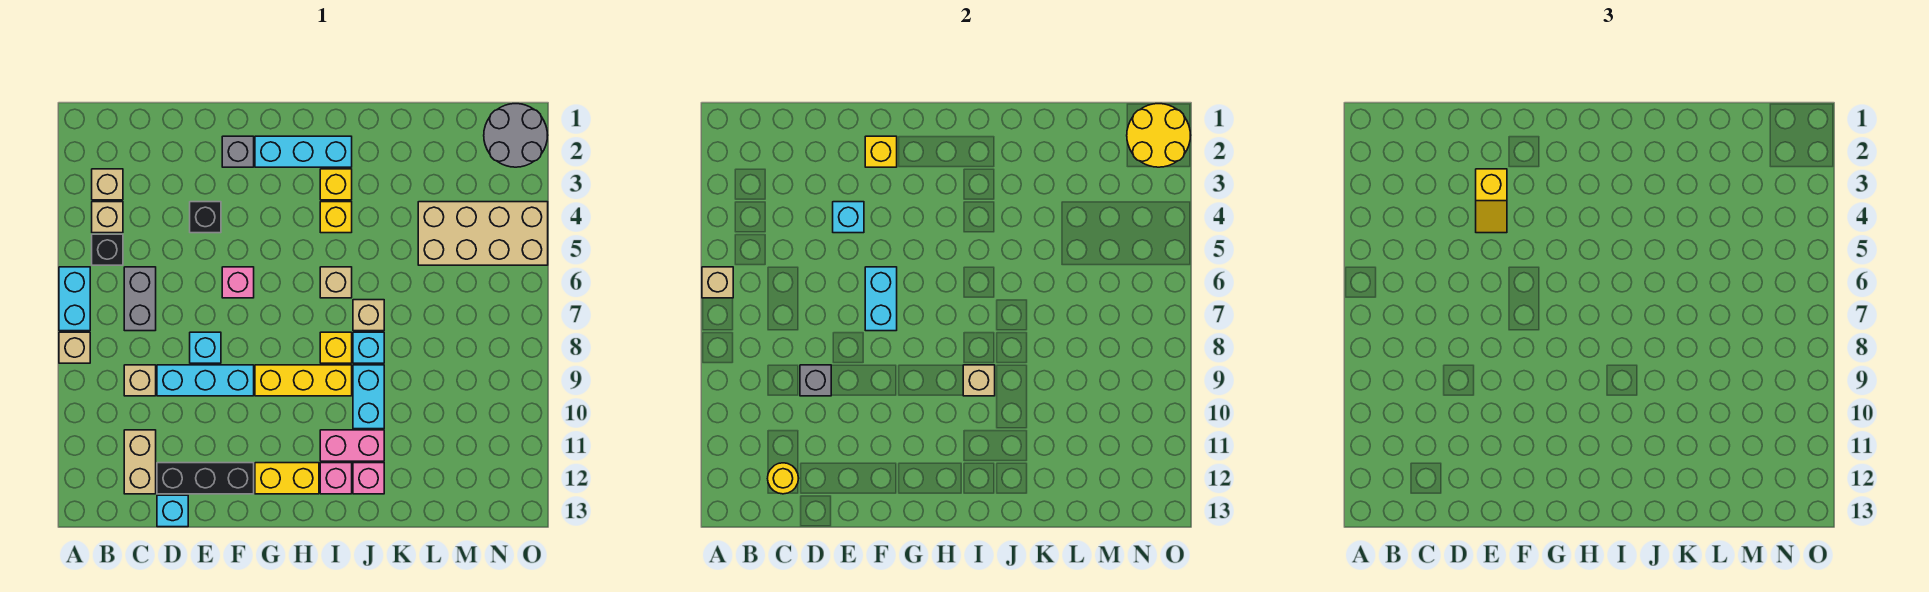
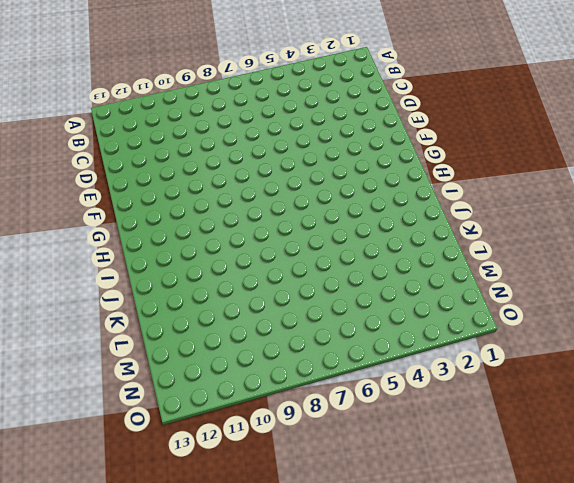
none -> cyan brick A6:A7 level 1
none -> tan brick A8 level 1
none -> tan brick B3 level 1
none -> tan brick B4 level 1

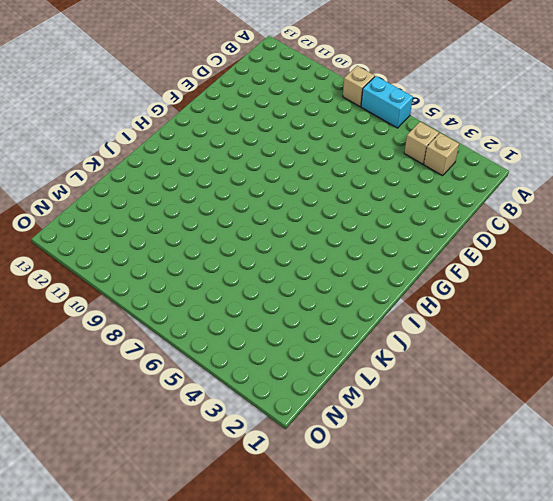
none -> black brick B5 level 1
none -> grey brick C6:C7 level 1
none -> tan brick C9 level 1
none -> tan brick C11:C12 level 1

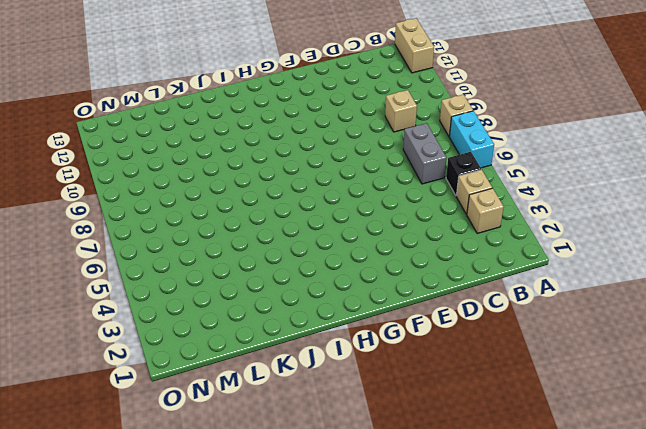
tan brick A12:A13 level 1 -> tan brick C11:C12 level 1
none -> cyan brick D9:F9 level 1
none -> black brick D12:F12 level 1
none -> cyan brick D13 level 1
none -> black brick E4 level 1

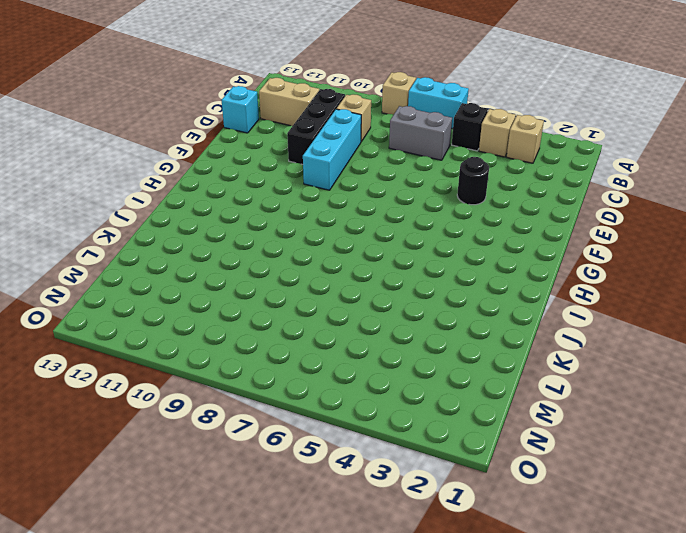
black brick C10:E10 level 1 -> black brick D12:F12 level 1
black round brick E4 level 1 -> black brick E4 level 1
none -> cyan brick E8 level 1
none -> grey brick F2 level 1
none -> pink brick F6 level 1
none -> cyan brick G2:I2 level 1

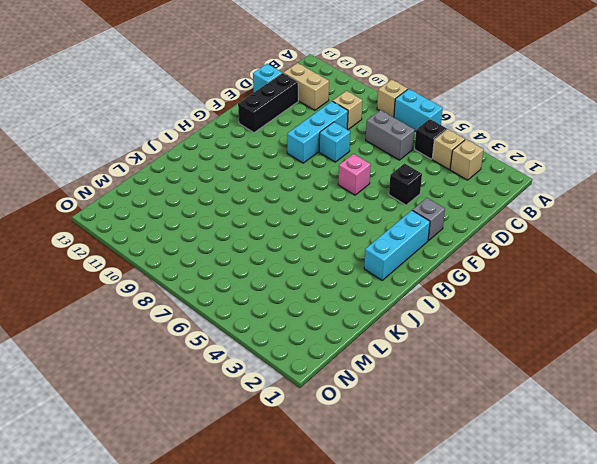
none -> yellow brick G9:I9 level 1
none -> yellow brick G12:H12 level 1
none -> yellow brick I3 level 1
none -> yellow brick I4 level 1

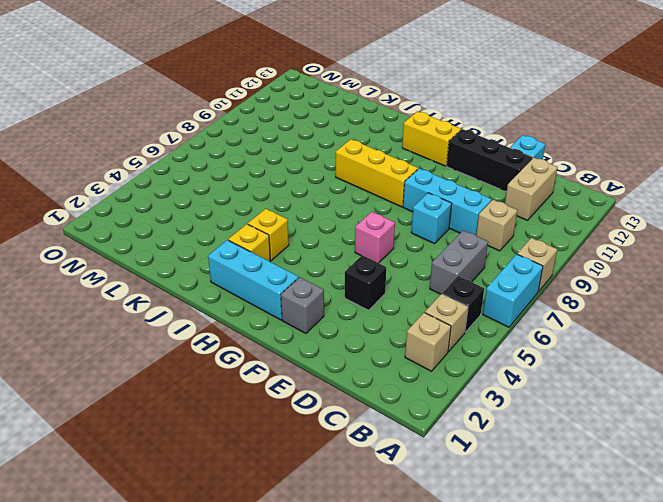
none -> tan brick I6 level 1
none -> yellow brick I8 level 1
none -> pink brick I11:J11 level 1
none -> pink brick I12 level 1

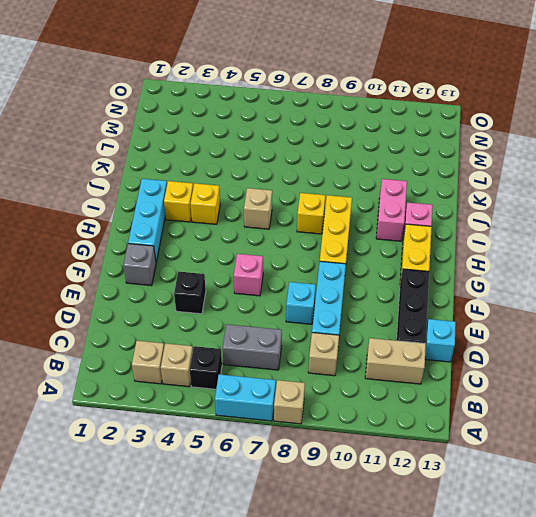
none -> tan brick J7 level 1
none -> cyan brick J8 level 1
none -> cyan brick J9:J10 level 1
none -> pink brick J12 level 1

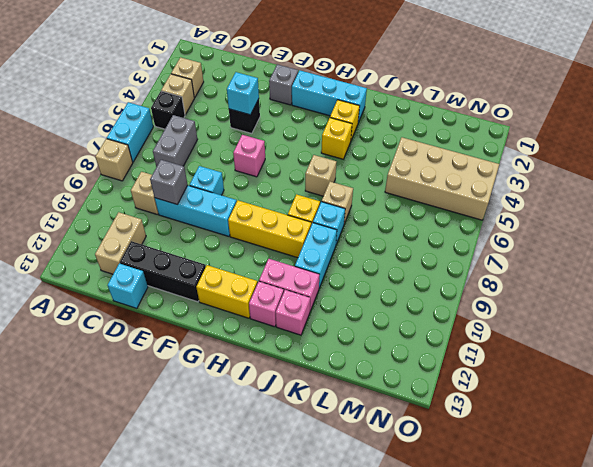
none -> grey round brick N1:O2 level 1
none -> tan brick A6 level 2
none -> yellow round brick C12 level 2
none -> yellow brick F2 level 2

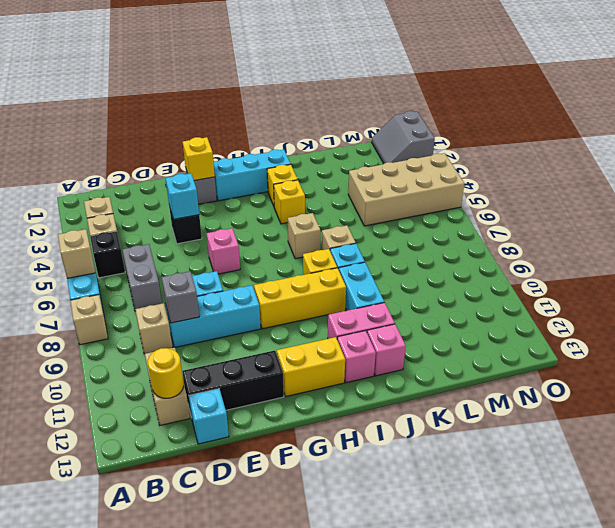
grey slope N1:O2 level 1 top O -> grey round brick N1:O2 level 1
none -> cyan brick F6:F7 level 2
none -> tan brick I9 level 2
none -> yellow round brick N1:O2 level 2
none -> yellow slope E3:E4 level 3 top 3

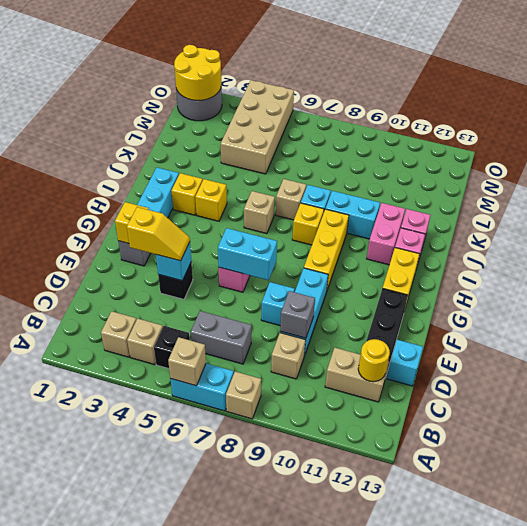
none -> tan brick I9 level 2

